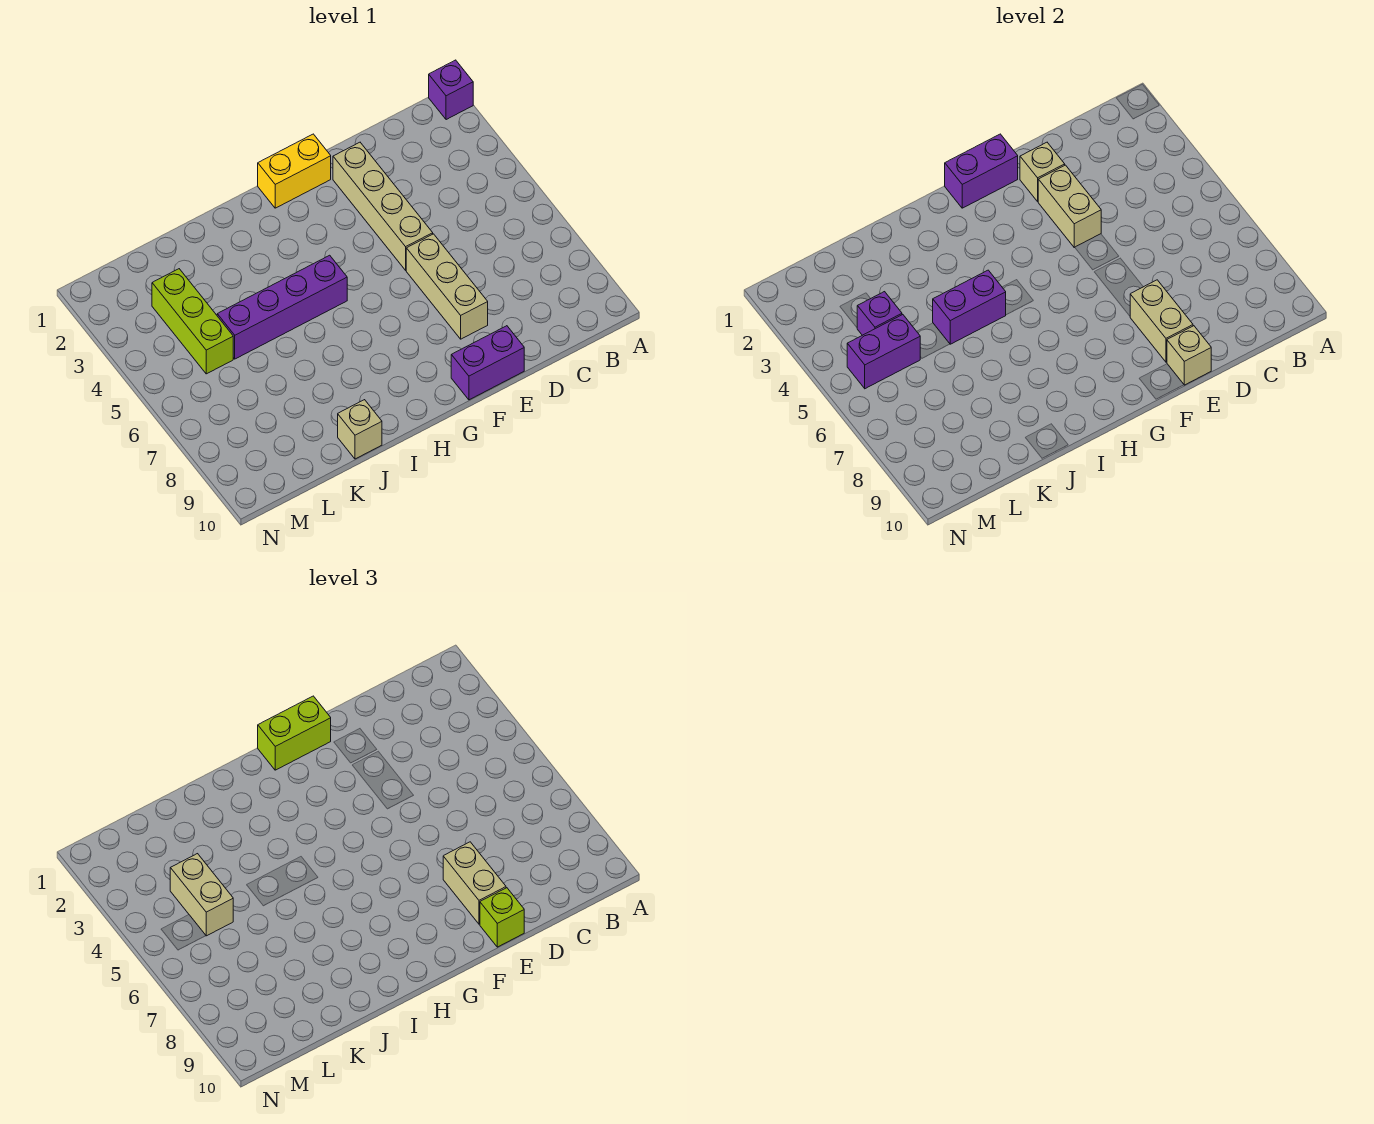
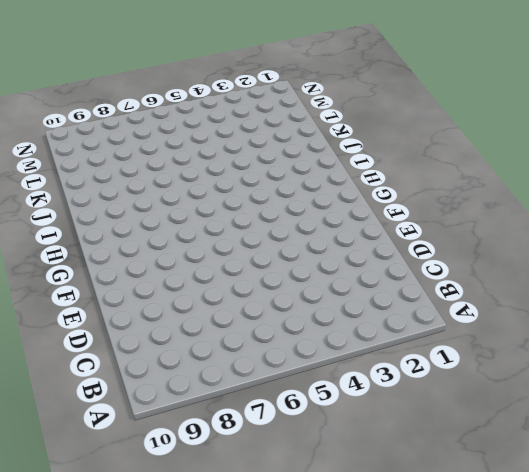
none -> purple brick A1 level 1
none -> tan brick E2:E5 level 1
none -> tan brick E6:E8 level 1

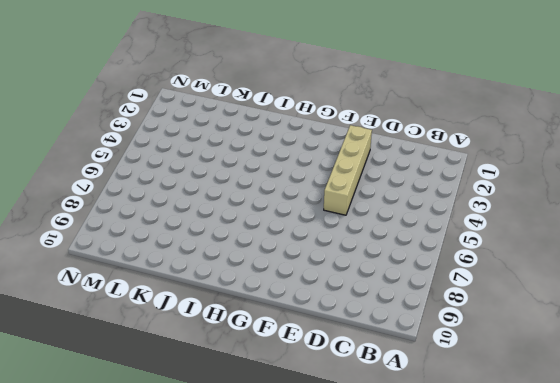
none -> purple brick A1 level 1
none -> tan brick E6:E8 level 1
none -> purple brick E10:F10 level 1

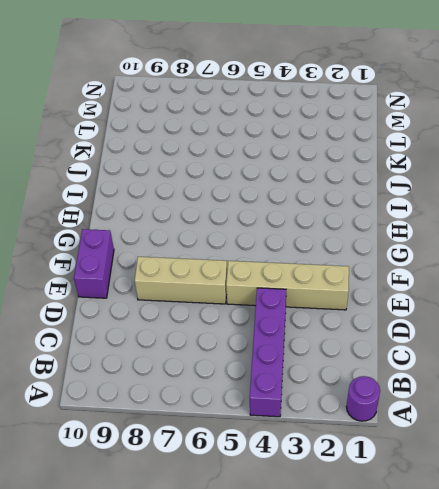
purple round brick A1 level 1 -> purple brick A1 level 1
purple brick A4:D4 level 1 -> purple brick H5:K5 level 1
none -> yellow brick F1:G1 level 1
none -> tan brick J10 level 1
none -> lime brick L3:L5 level 1

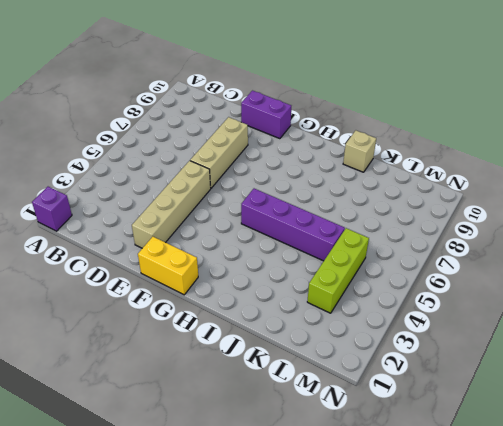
none -> tan brick E2 level 2
none -> tan brick E3:E4 level 2
none -> tan brick E8:E9 level 2

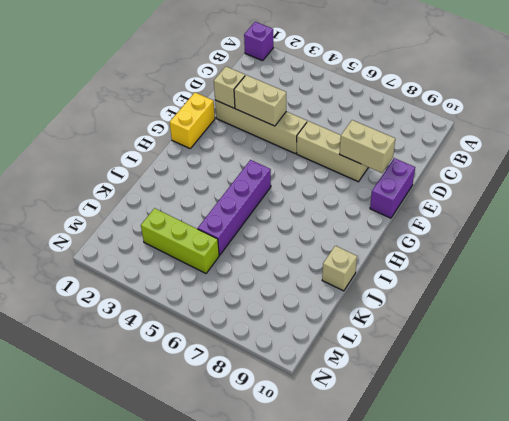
none -> tan brick E10 level 2
none -> purple brick F1:G1 level 2
none -> purple brick I5:J5 level 2

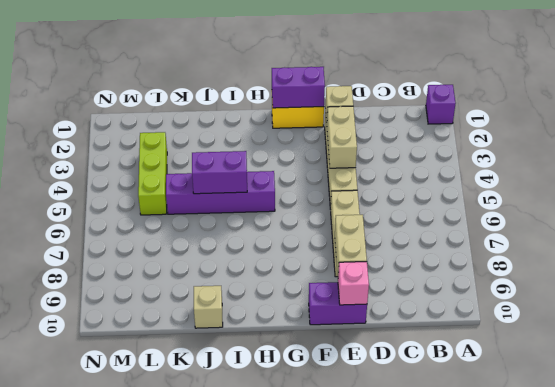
pink brick E10 level 2 -> tan brick E10 level 2
none -> purple brick L4 level 2
none -> purple brick L5:M5 level 2
none -> tan brick E8:E9 level 3

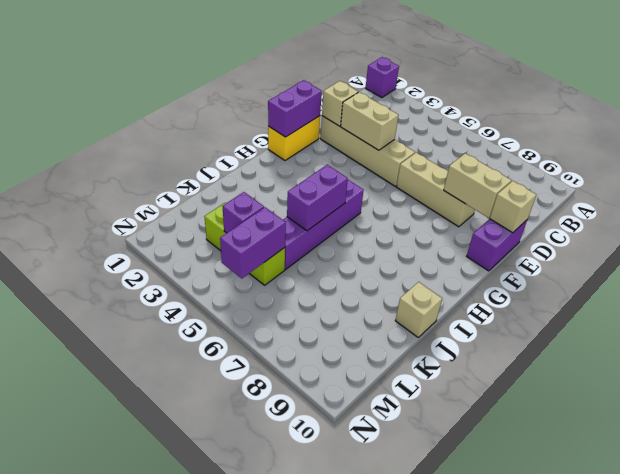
none -> tan brick E8:E9 level 3
none -> lime brick E10 level 3
none -> lime brick F1:G1 level 3

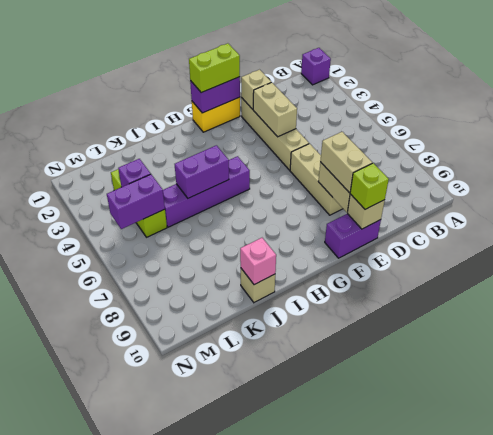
pink brick J10 level 2 -> none
none -> tan brick L4:L5 level 3

